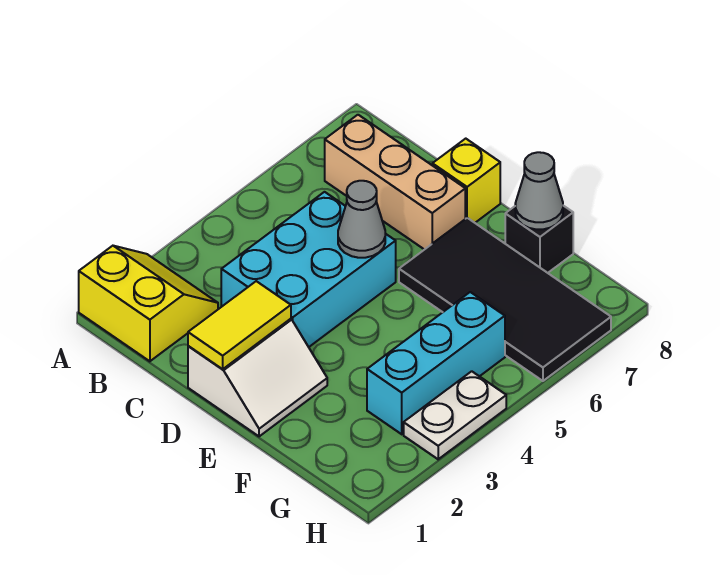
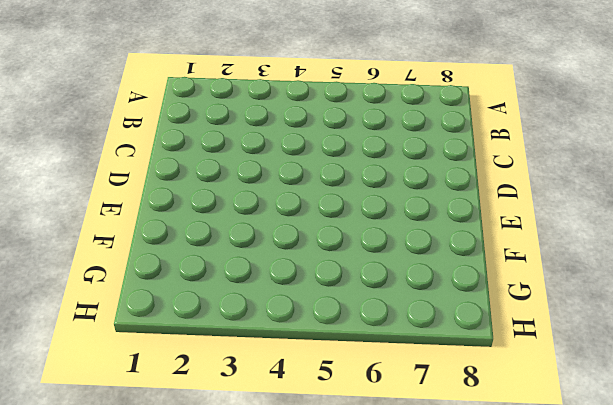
none -> yellow slope A1:B2 level 1 top 1
none -> tan brick B7:D7 level 1
none -> cyan brick C3:D5 level 1

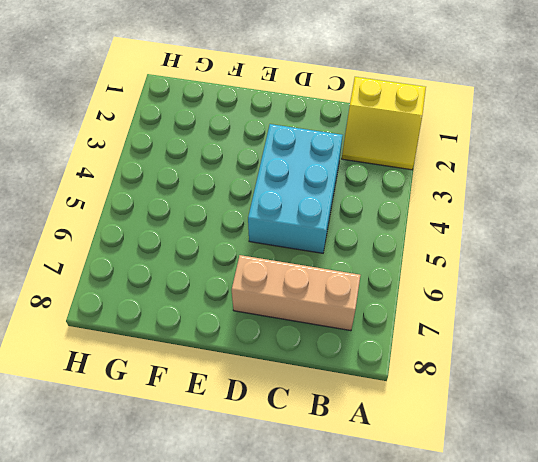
none -> white slope D1:E2 level 1 top D
none -> yellow brick D8 level 1
none -> black tile E6:H7 level 1

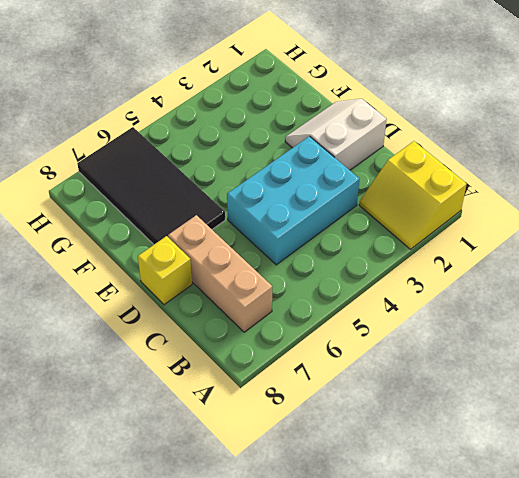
none -> black brick F8 level 1
none -> cyan brick G3:G5 level 1
none -> white plate H3:H4 level 1

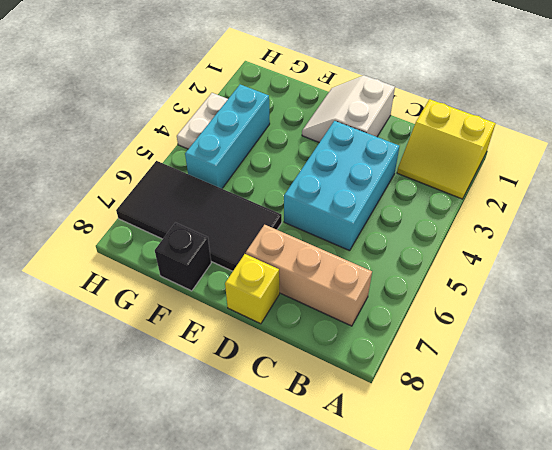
none -> yellow tile D1:D2 level 2
none -> grey cone D5 level 2
none -> grey cone F8 level 2

